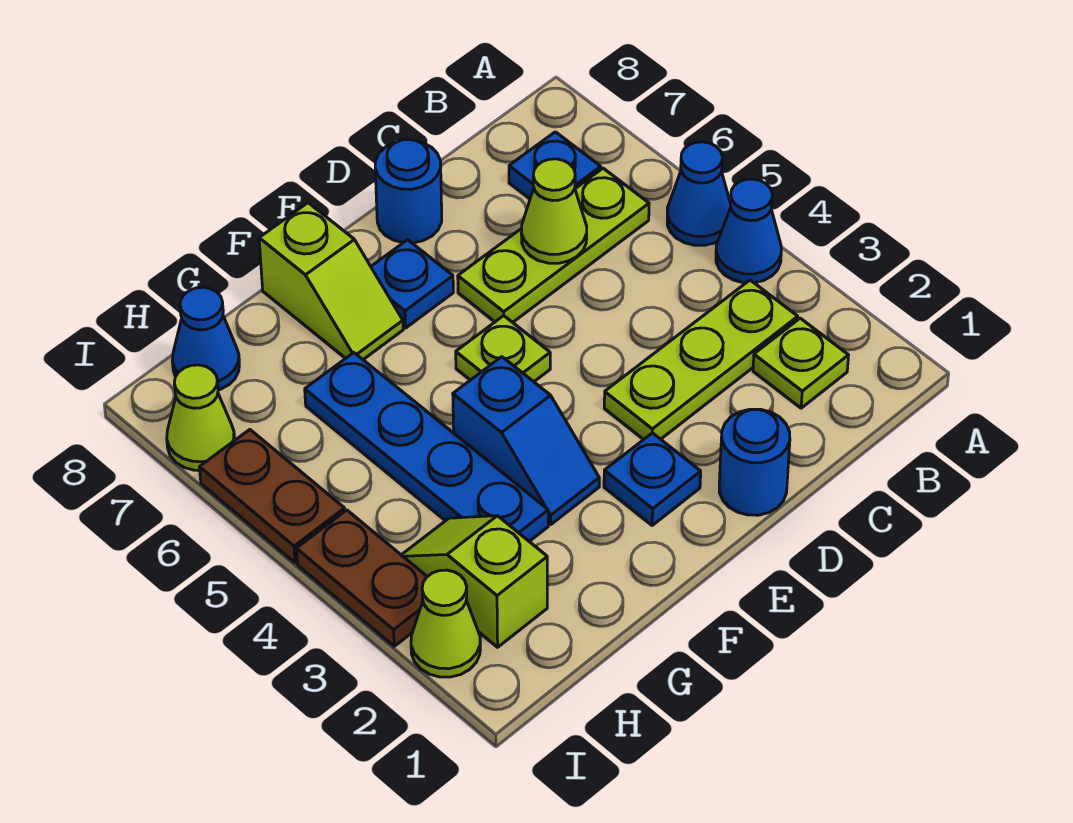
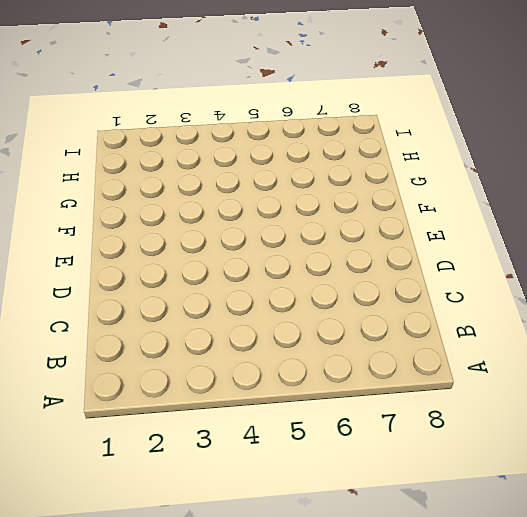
none -> blue cone A4 level 1
none -> blue cone A5 level 1
none -> lime plate B2 level 1

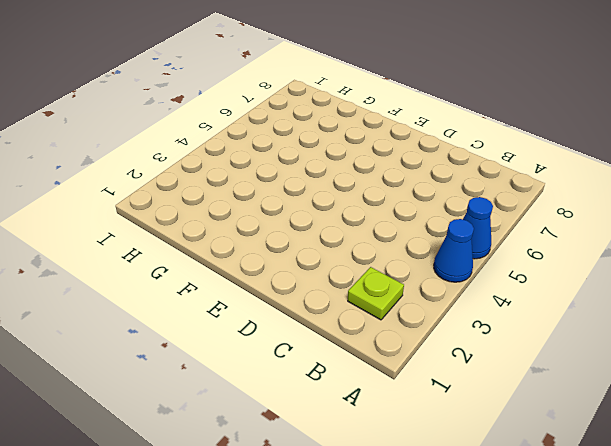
none -> lime plate B3:D3 level 1
none -> lime plate B6:D6 level 1
none -> blue plate B7 level 1

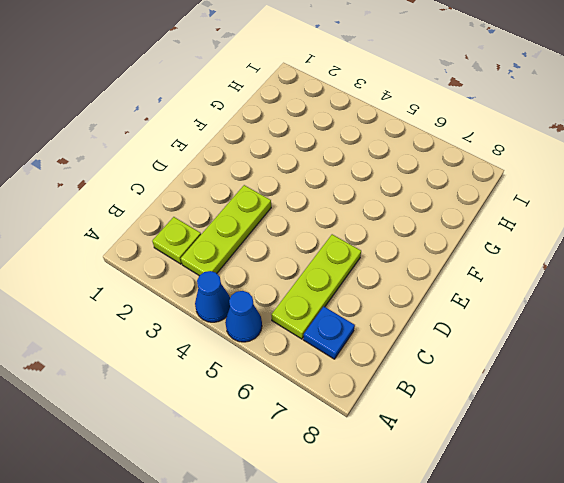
none -> blue round brick D1 level 1
none -> blue round brick D8 level 1
none -> blue plate E2 level 1

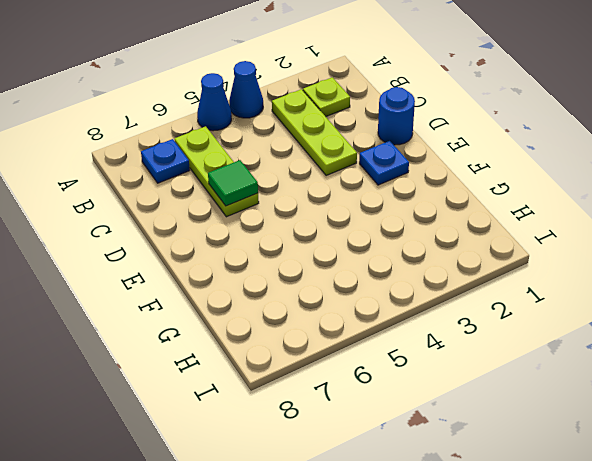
green tile D6 level 2 -> none
none -> blue round brick D8 level 1
none -> lime plate E5 level 1
none -> blue plate E7 level 1

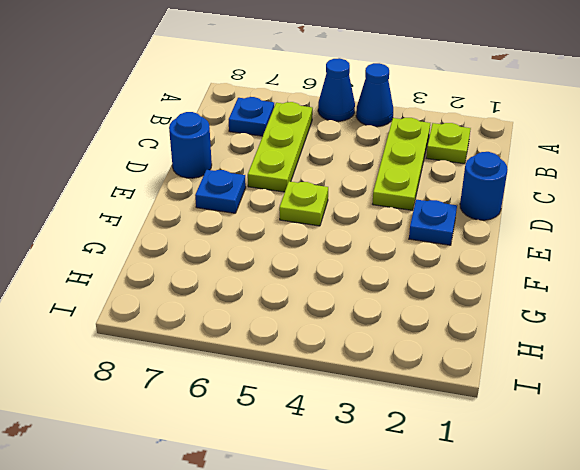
none -> blue slope F3:F4 level 1 top 4
none -> lime slope F7:F8 level 1 top 8
none -> blue plate G3:G6 level 1

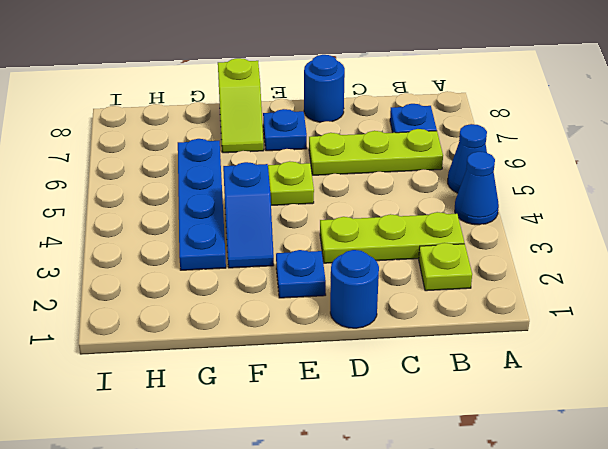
none -> lime slope H2:H3 level 1 top 2
none -> blue cone H8 level 1
none -> lime cone I2 level 1

